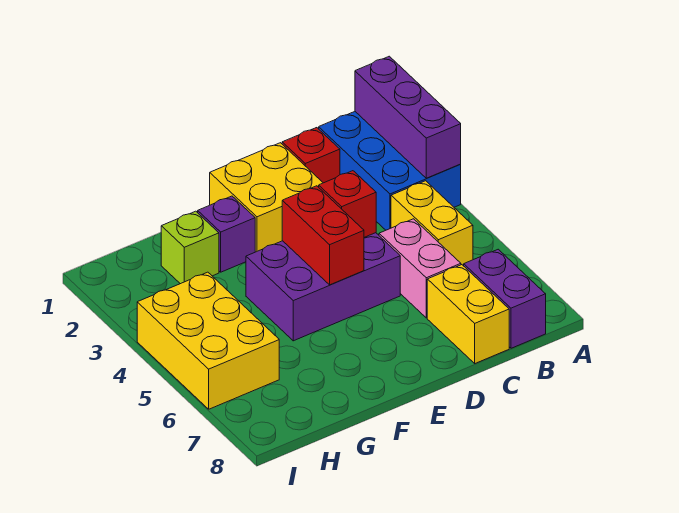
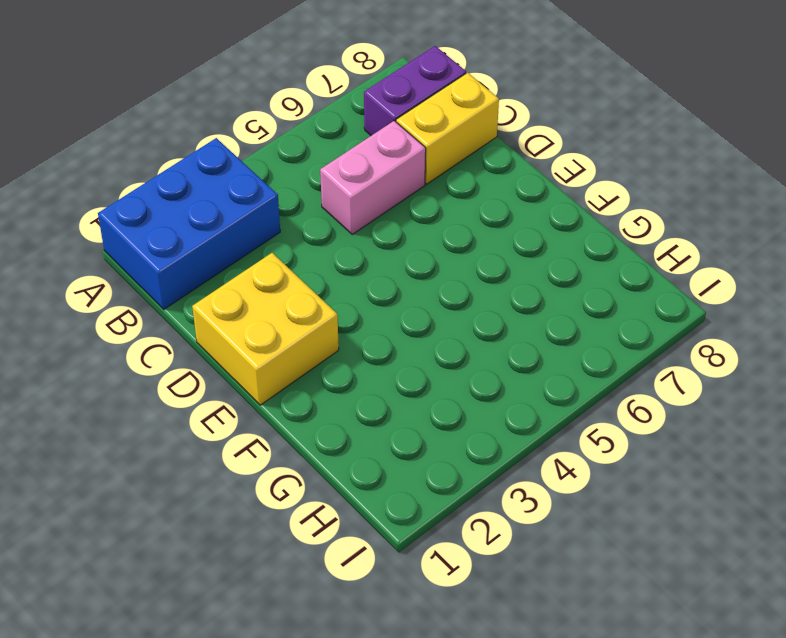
none -> yellow brick B4:B5 level 1
none -> red brick C1 level 1
none -> purple brick D4:F5 level 1

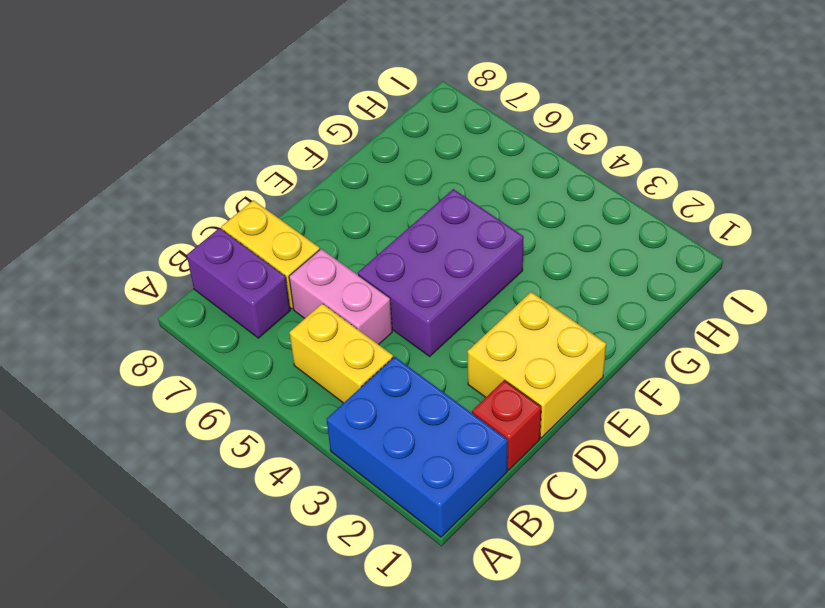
none -> purple brick F2 level 1
none -> lime brick G2 level 1
none -> yellow brick H4:I6 level 1

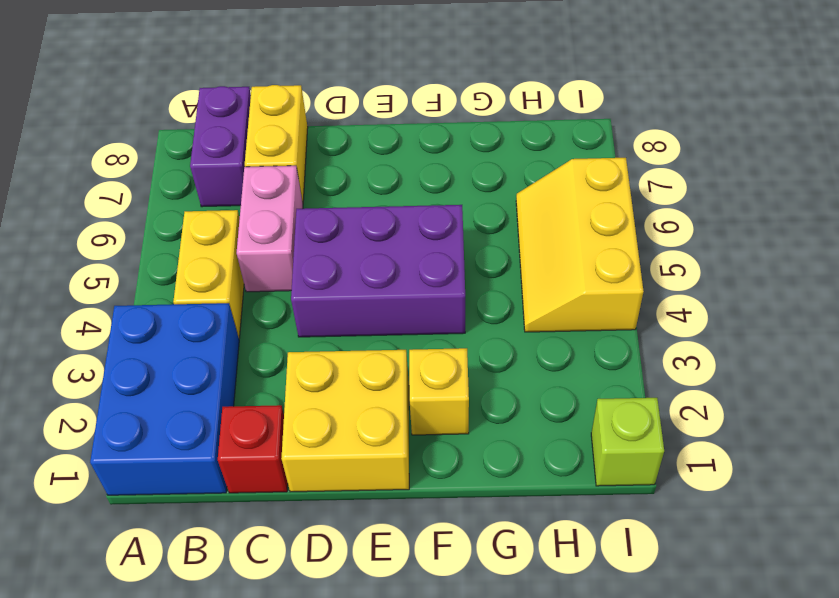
yellow brick F2 level 1 -> purple brick F2 level 1
yellow slope H4:I6 level 1 top I -> yellow brick H4:I6 level 1
lime brick I1 level 1 -> lime brick G2 level 1
none -> purple brick A1:A3 level 2
none -> red brick D4 level 2
none -> red brick E4:E5 level 2

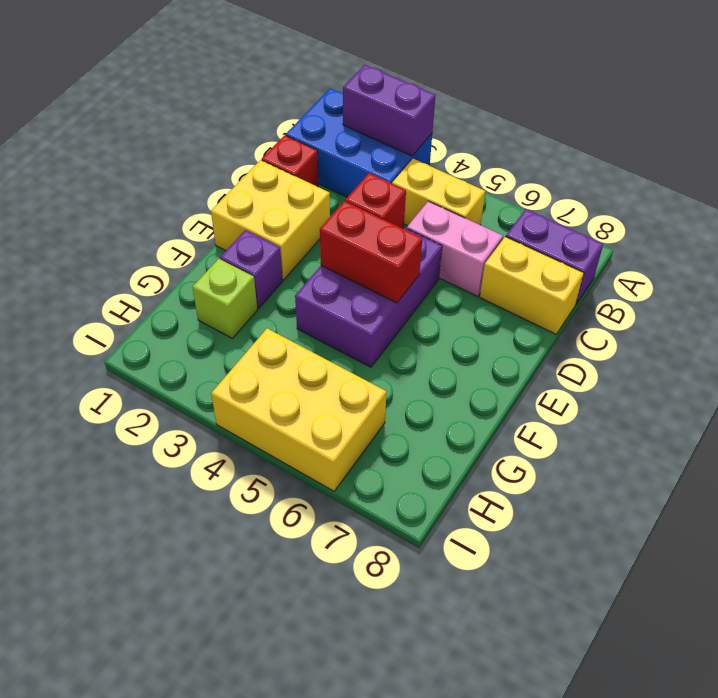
purple brick A2:A3 level 2 -> purple brick A1:A3 level 2

